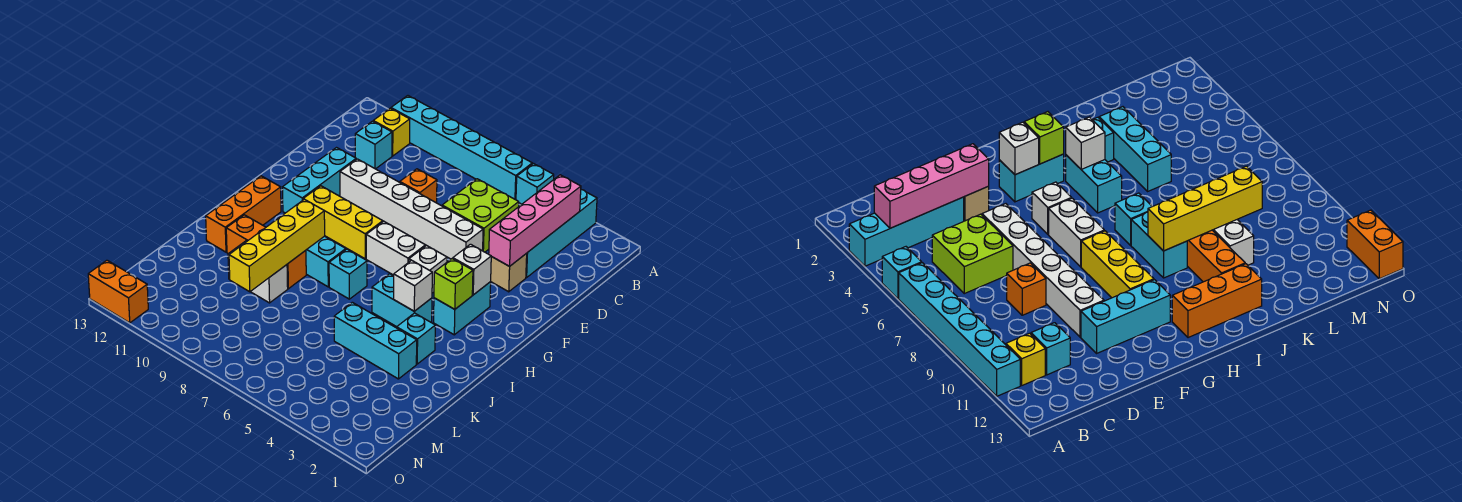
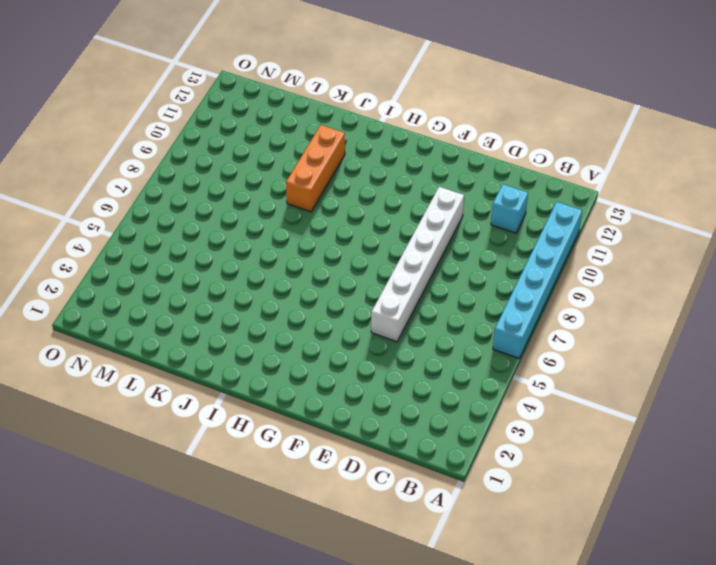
none -> cyan brick A3:D3 level 1
none -> cyan brick A5 level 1
none -> yellow brick B11 level 1

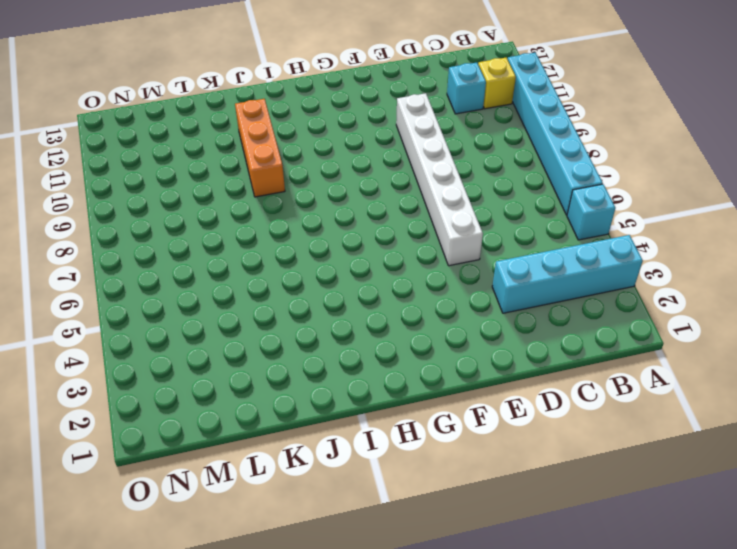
none -> lime brick C5:D6 level 1
none -> orange brick D8 level 1
none -> tan brick E3 level 1

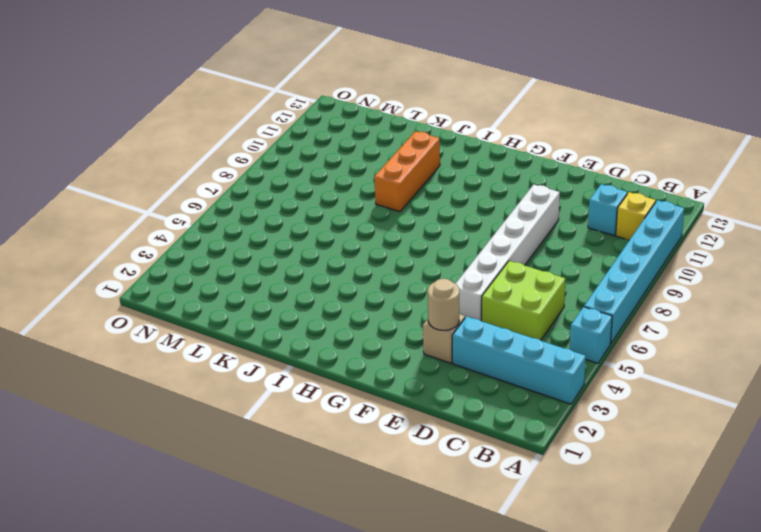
tan round brick E3 level 2 -> pink brick B3:E3 level 2
none -> orange brick D8 level 1
none -> cyan brick E11:G11 level 1
none -> cyan brick G3:H3 level 1

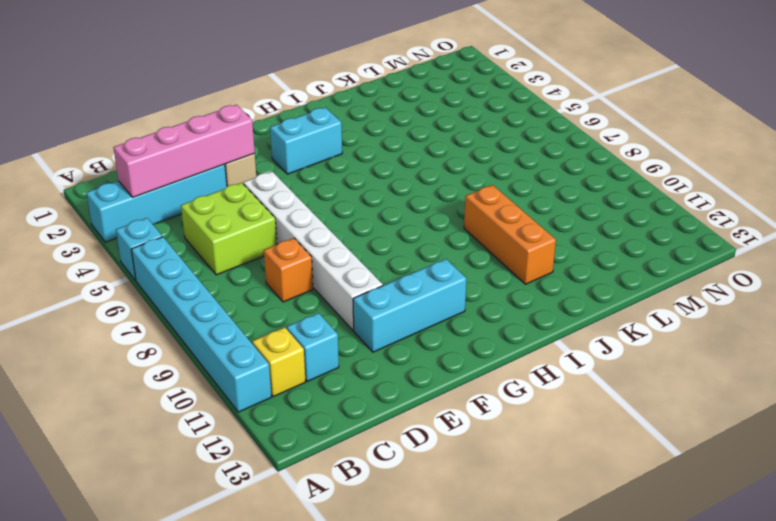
none -> white brick G5 level 1
none -> white brick G6:G7 level 1
none -> yellow brick G8:G10 level 1

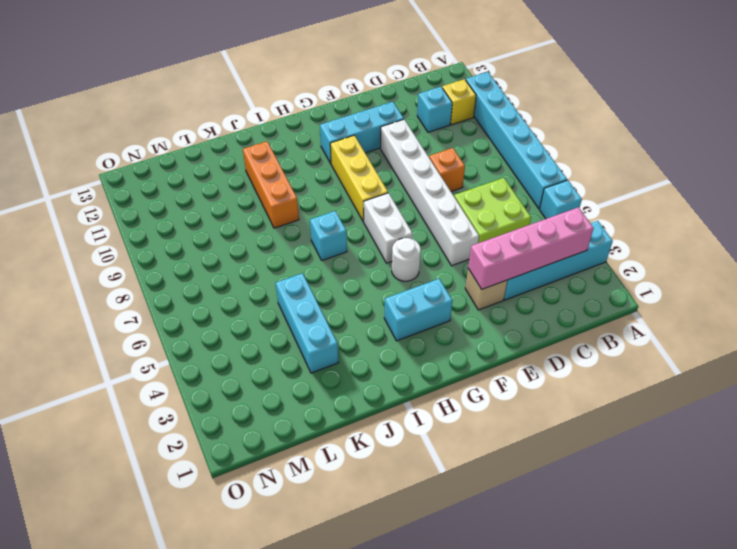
white round brick G5 level 1 -> white brick G5 level 1
none -> orange brick H12:J12 level 1
none -> cyan brick I4:I5 level 1
none -> cyan brick I8:I9 level 1

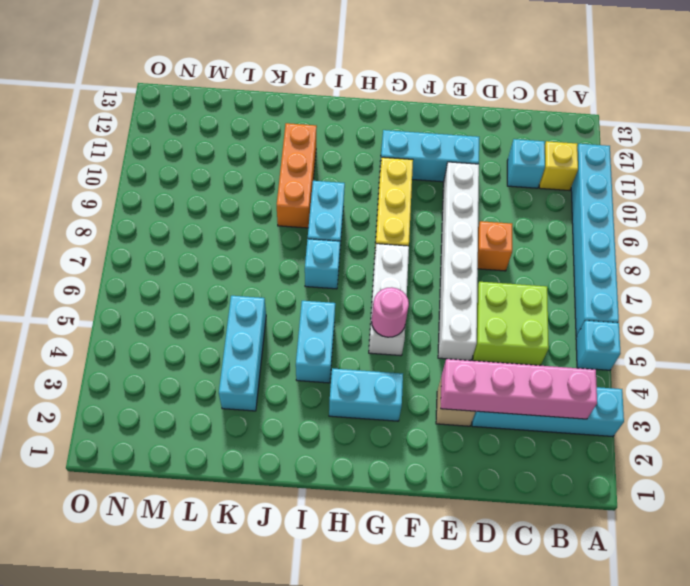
pink round brick G5 level 2 -> none
none -> orange brick H12:J12 level 1
none -> cyan brick J3 level 1
none -> white brick K9:K10 level 1

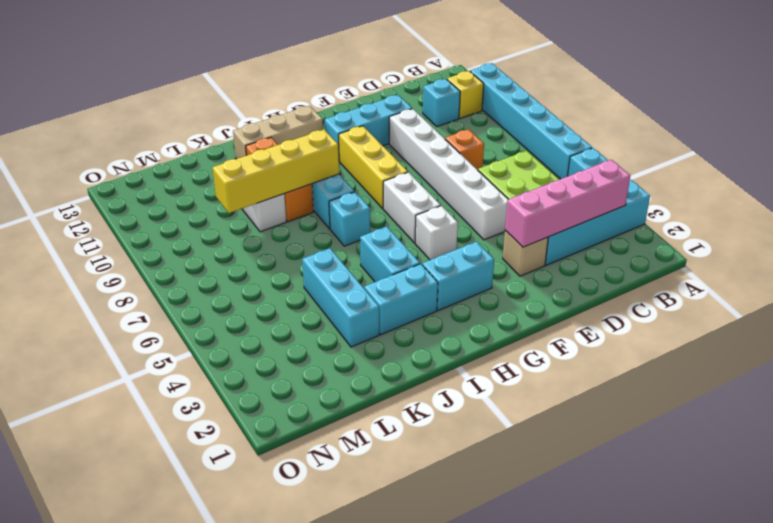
tan brick H12:J12 level 1 -> orange brick H12:J12 level 1
cyan brick I3:J3 level 1 -> cyan brick J3 level 1
none -> orange brick O12:O13 level 1
none -> white brick G3 level 2
none -> lime brick H3 level 2

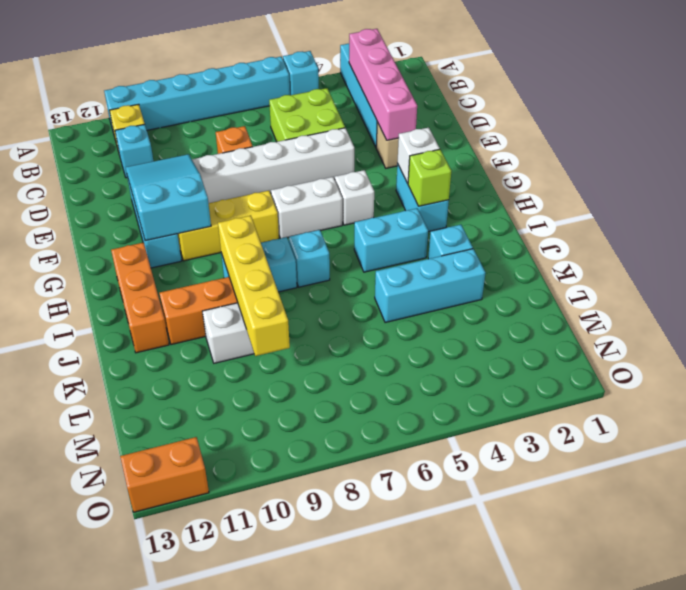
cyan slope E10:G11 level 2 top G -> none
none -> white brick I4 level 2

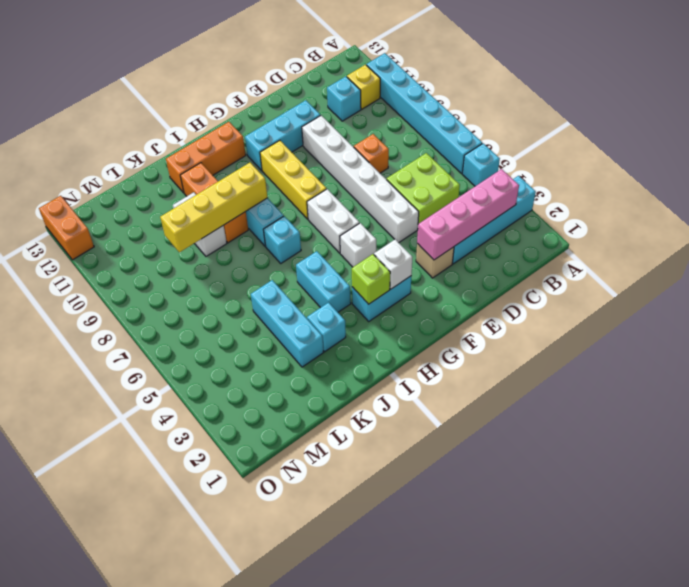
none -> white brick I4 level 2

